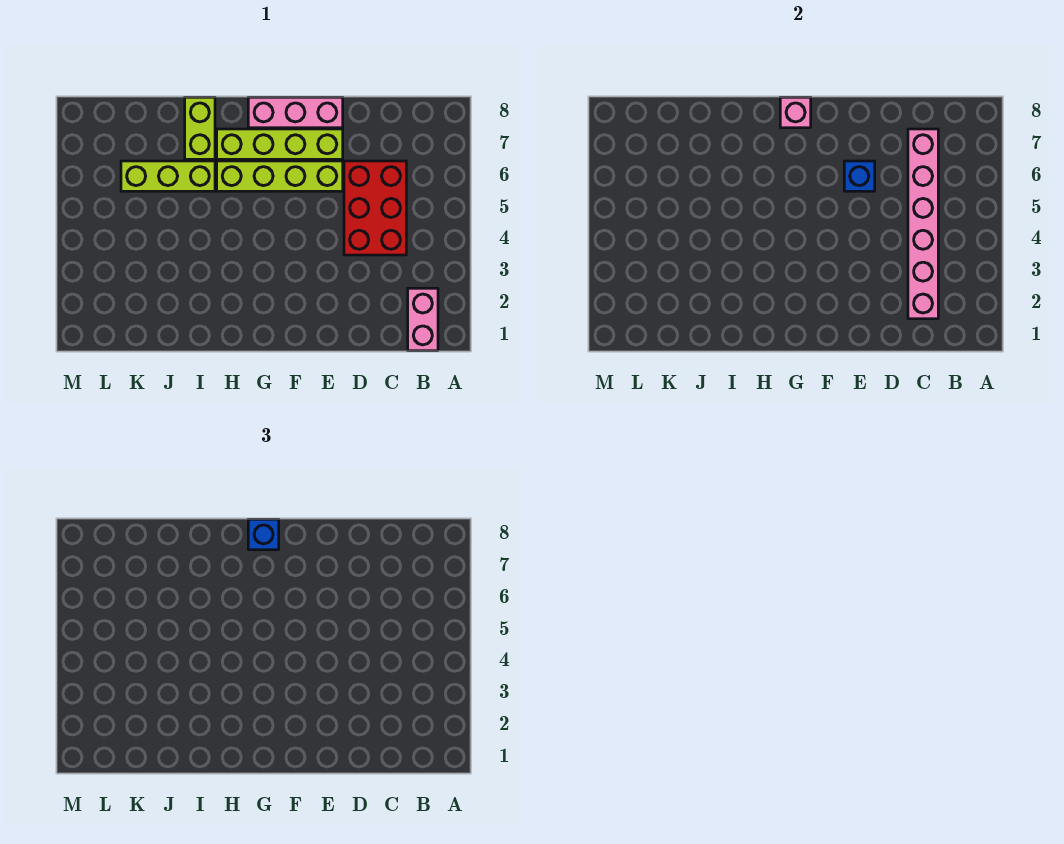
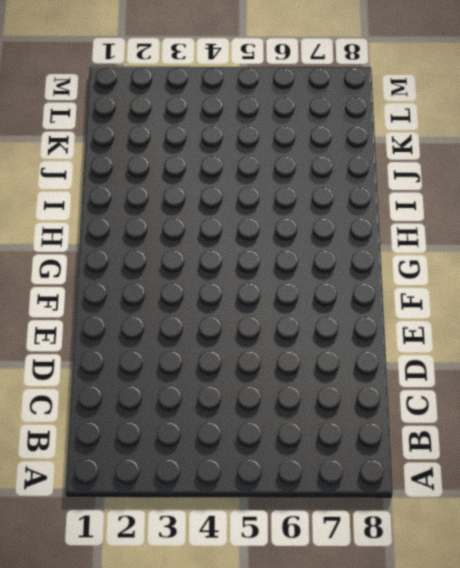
none -> pink brick B1:B2 level 1
none -> red brick C4:D6 level 1

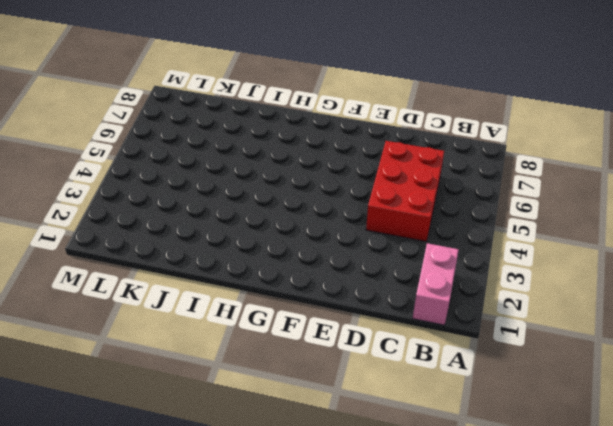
none -> lime brick E6:H6 level 1
none -> lime brick E7:H7 level 1

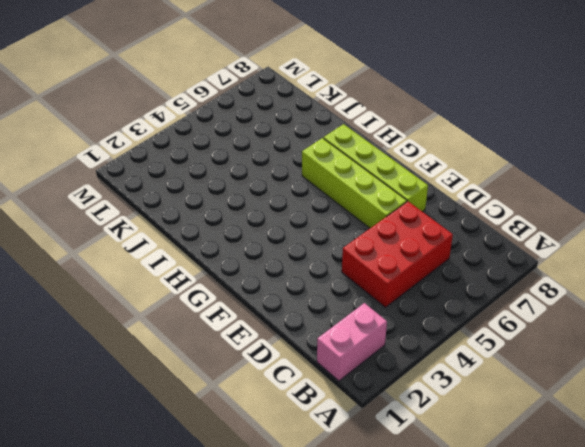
none -> pink brick E8:G8 level 1
none -> lime brick I6:K6 level 1

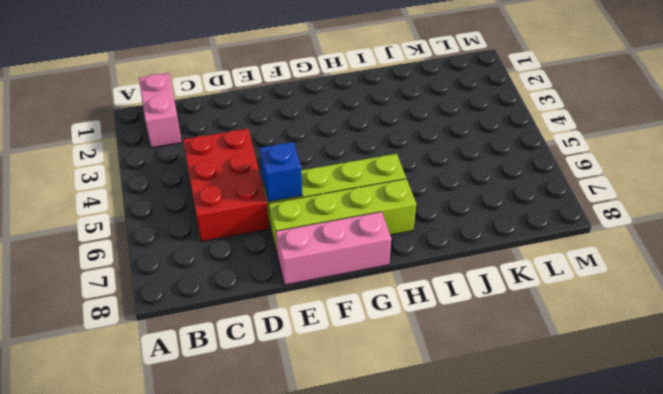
none -> lime brick I6:K6 level 1
none -> lime brick I7:I8 level 1

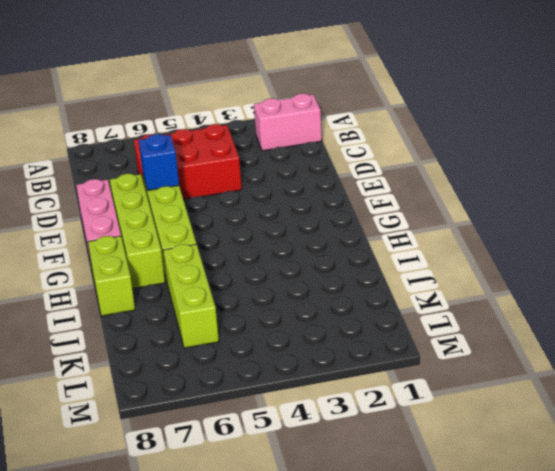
lime brick H8:I8 level 1 -> lime brick I7:I8 level 1
none -> pink brick C2:C7 level 2
none -> pink brick G8 level 2

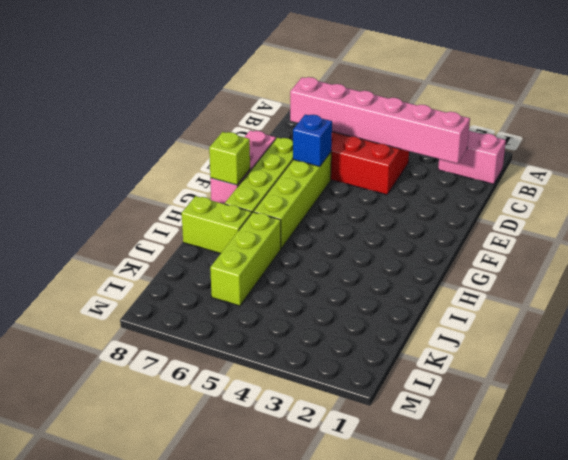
lime brick G8 level 2 -> pink brick G8 level 2
none -> blue brick G8 level 3

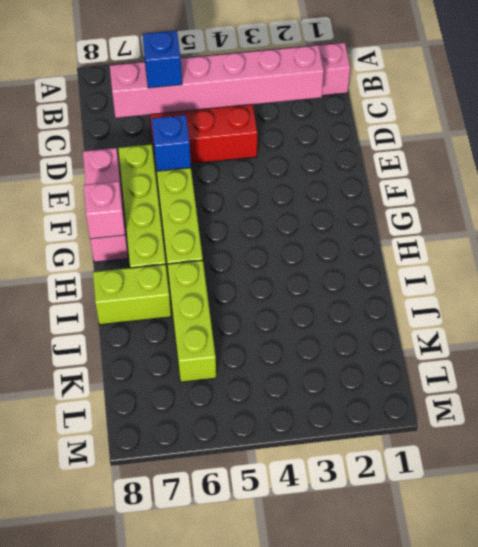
blue brick C6 level 3 -> blue brick G8 level 3

